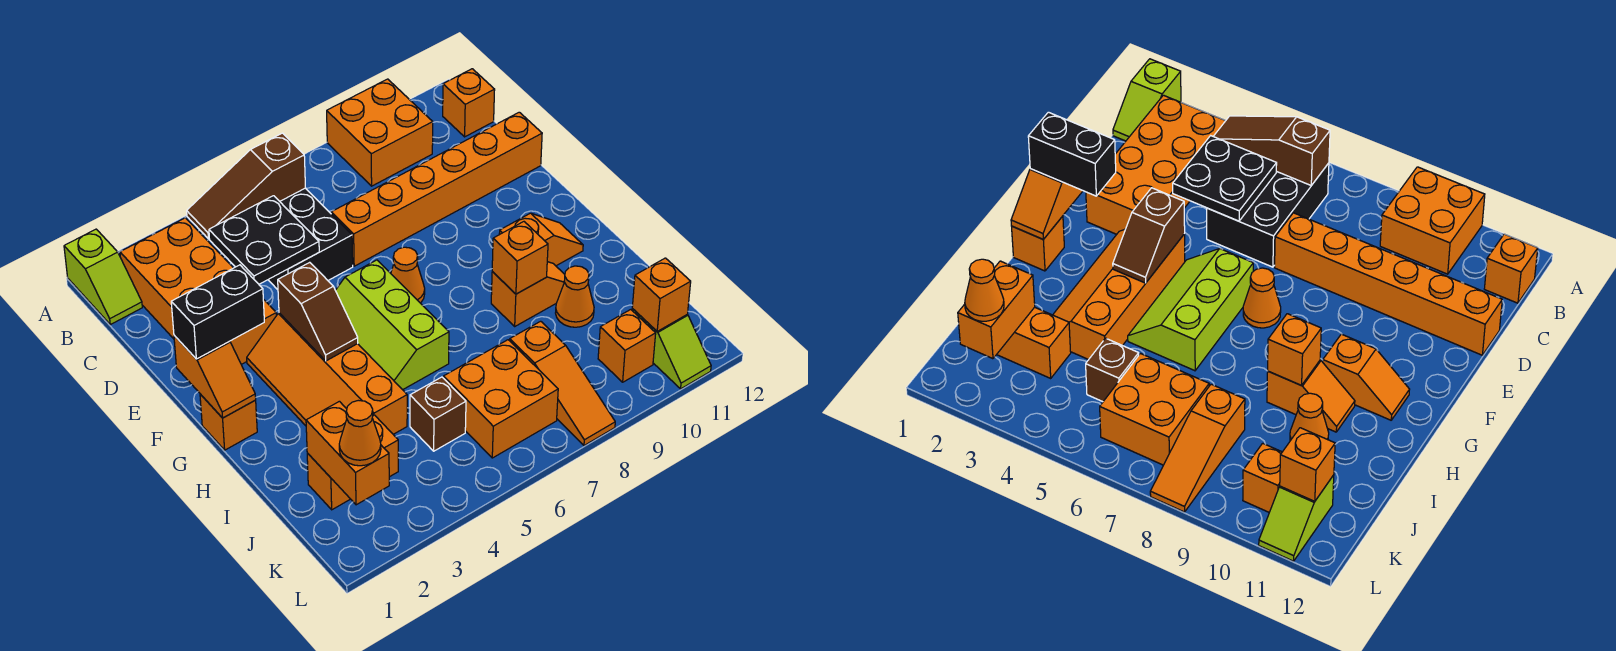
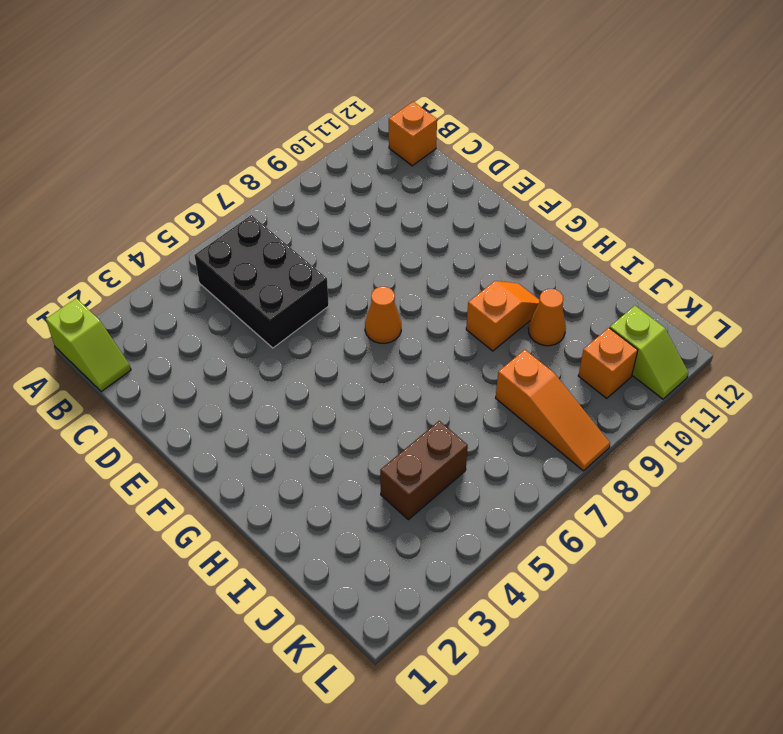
brown brick J4:J5 level 1 -> brown brick J5 level 1
none -> orange brick A9:B10 level 1
none -> orange brick B2:E3 level 1
none -> orange brick D7:D12 level 1

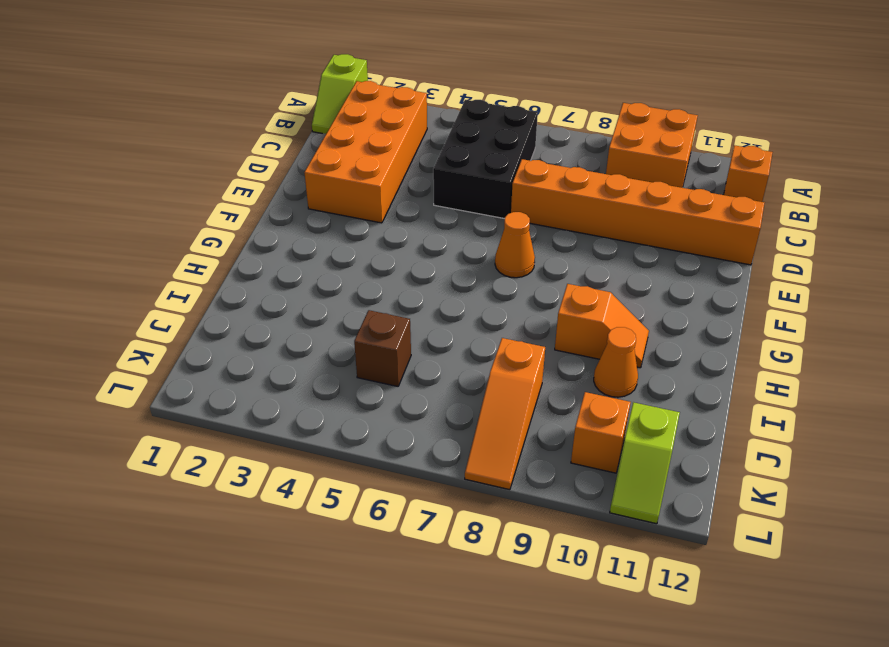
none -> orange slope F3:I4 level 1 top 4
none -> lime slope F5:H6 level 1 top 6
none -> orange brick G1 level 1

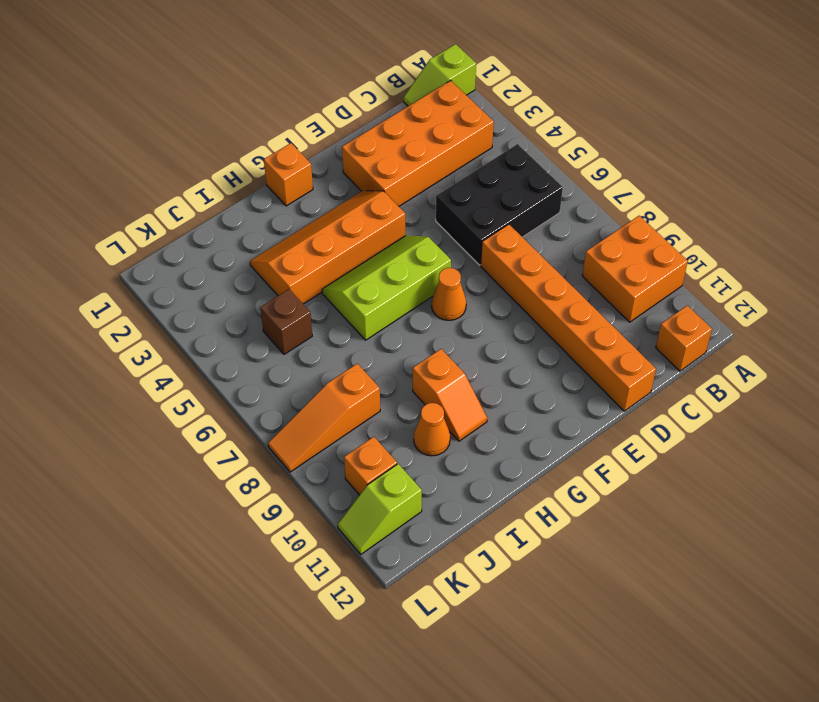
none -> orange slope G10:G11 level 1 top 10
none -> orange brick J2:J3 level 1
none -> orange brick J6:K7 level 1

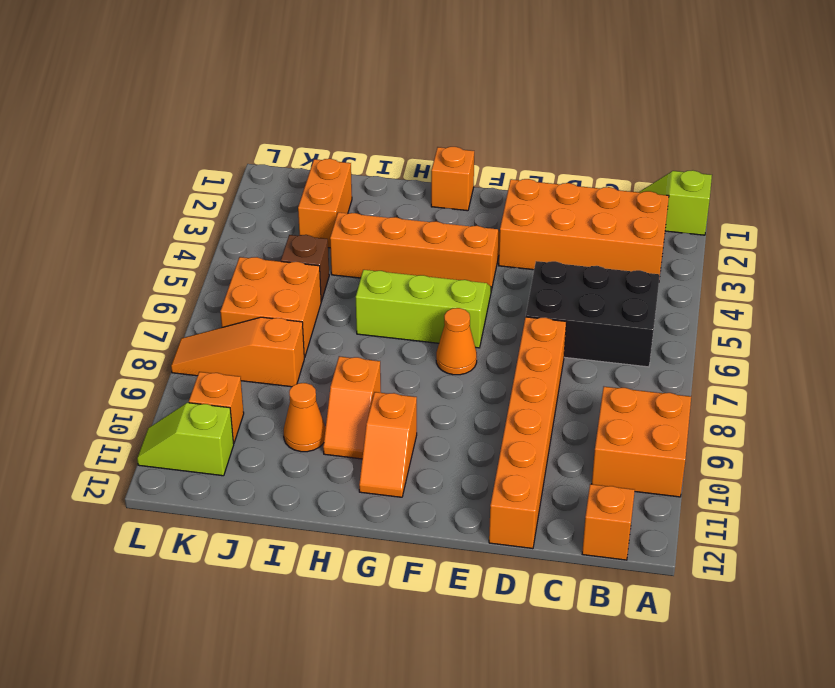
none -> brown slope B4:B6 level 2 top 6
none -> black plate C4:D5 level 2
none -> orange slope F1:G1 level 2 top F

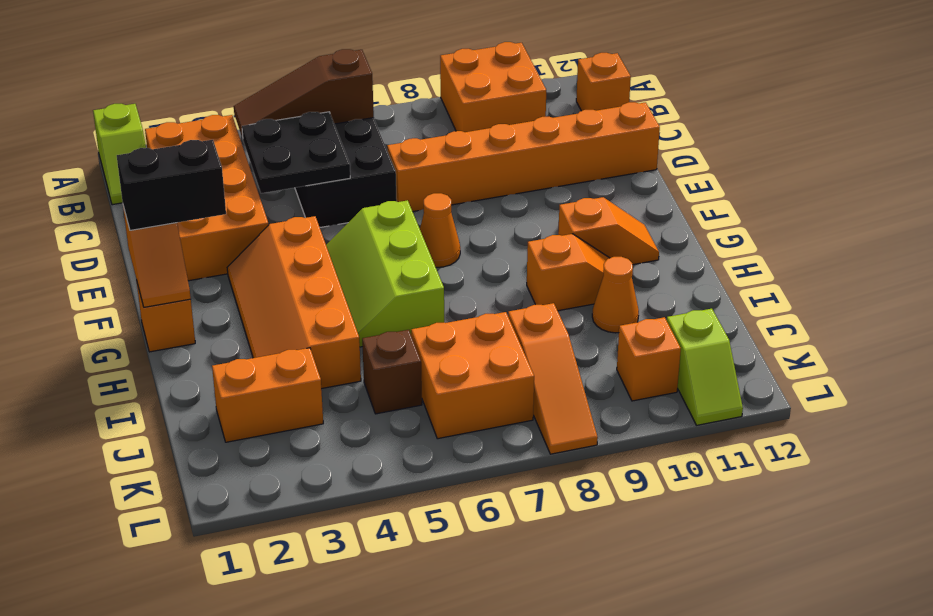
none -> brown slope F4:G4 level 2 top F
none -> orange brick H9 level 2
none -> orange brick J2:K2 level 2

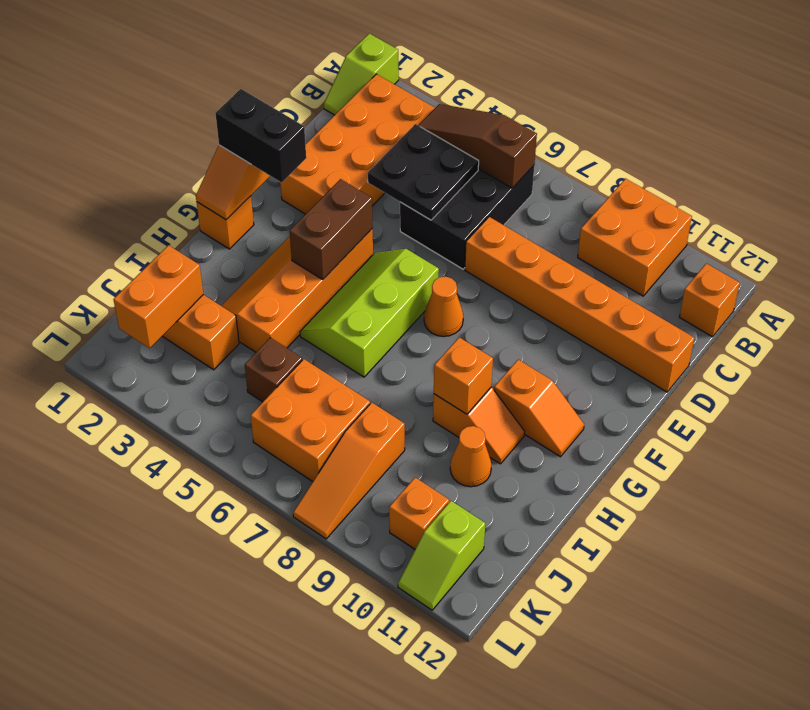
brown brick F4:G4 level 2 -> brown slope F4:G4 level 2 top F
none -> orange brick K11 level 2
none -> orange cone K2 level 3

